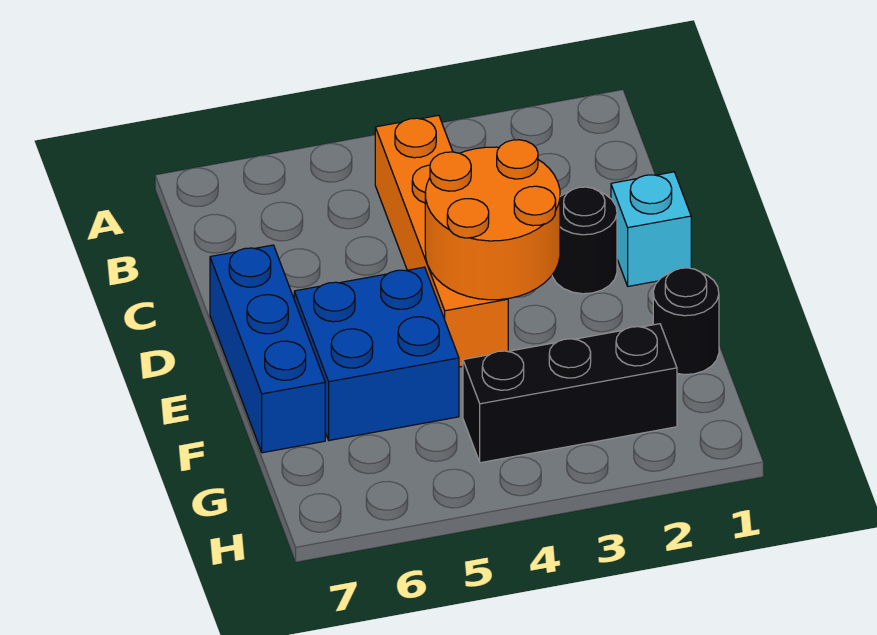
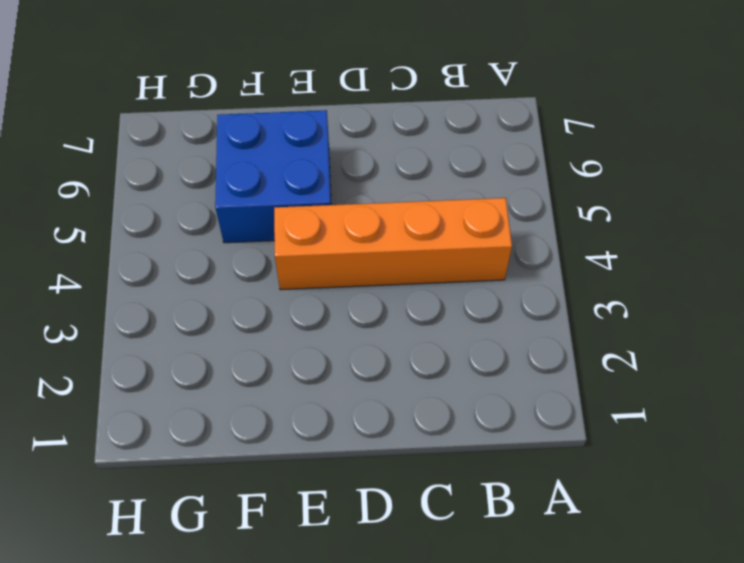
none -> cyan brick D1 level 1
none -> black round brick D2 level 1

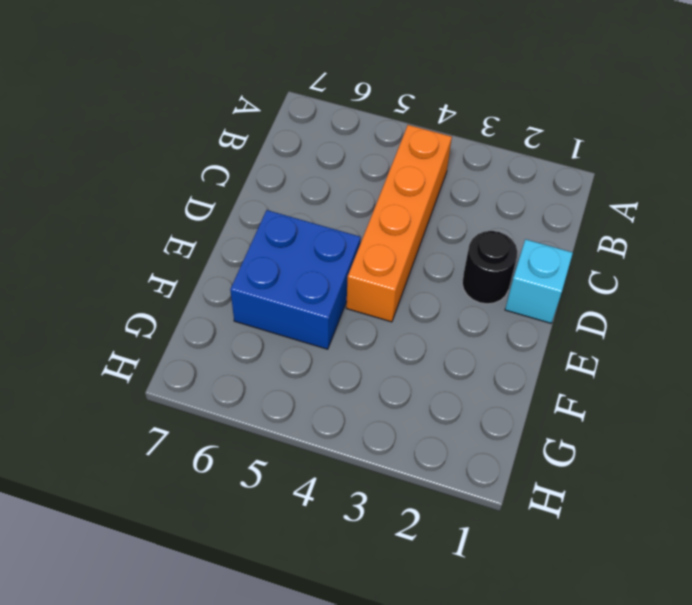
none -> blue brick D7:F7 level 1
none -> black round brick F1 level 1

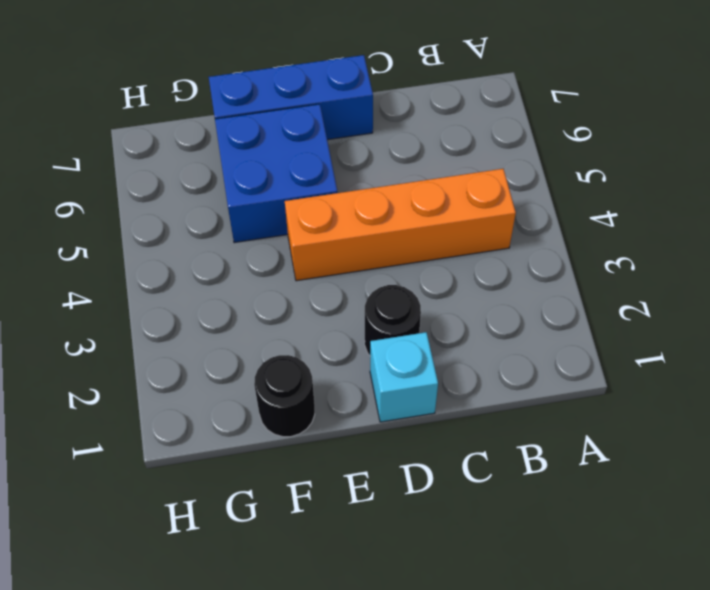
none -> black brick G2:G4 level 1
none -> orange round brick D3:E4 level 2

